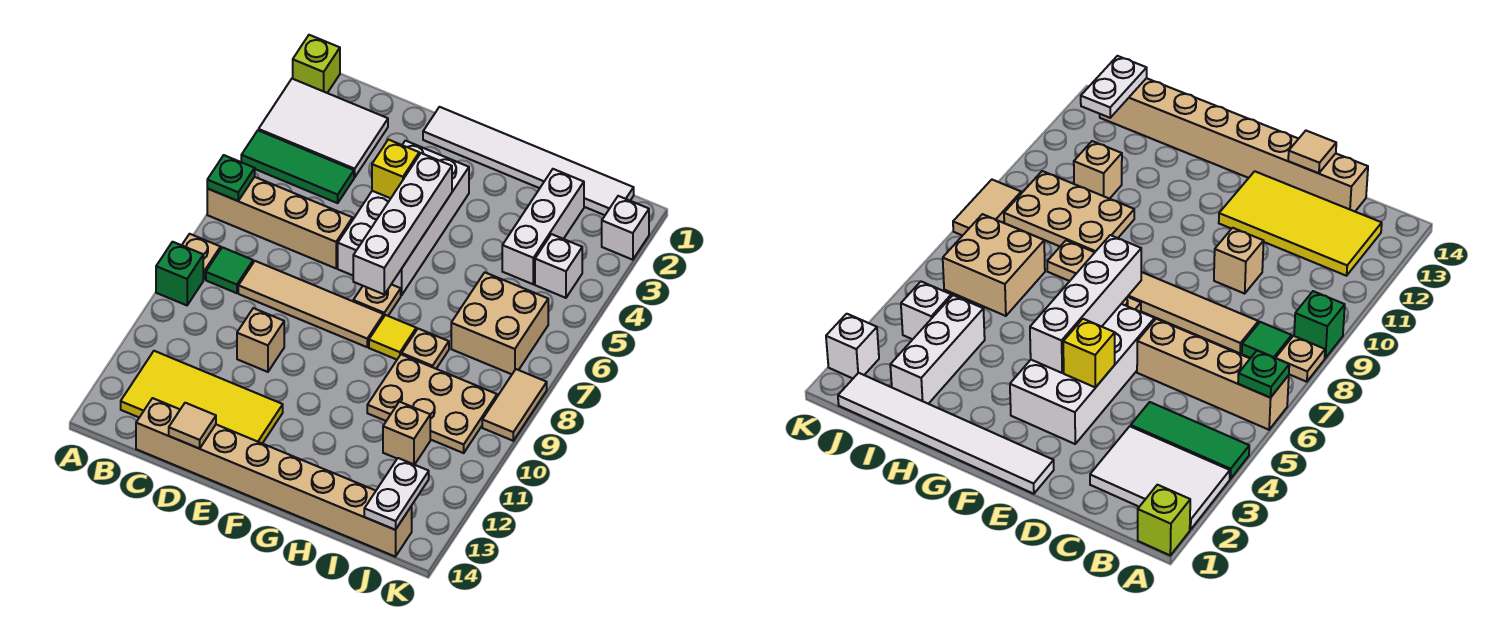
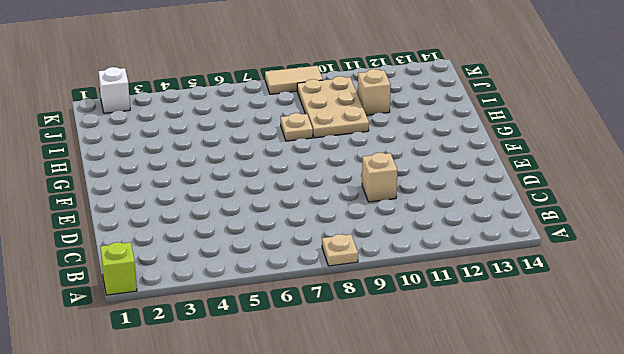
none -> white tile A2:C3 level 1
none -> green tile A4:C4 level 1
none -> tan brick A6:D6 level 1

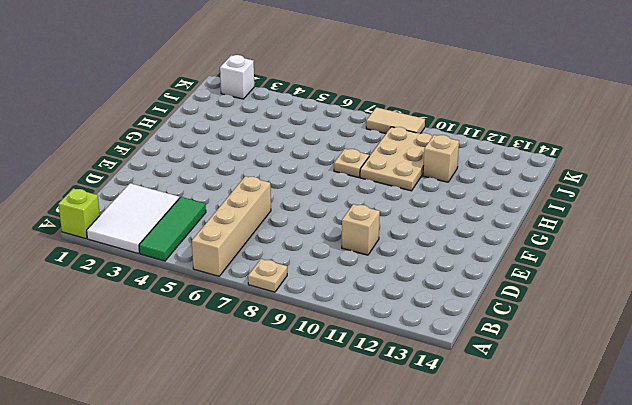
none -> green brick A9 level 1
none -> green tile B8 level 1
none -> yellow tile B12:E13 level 1

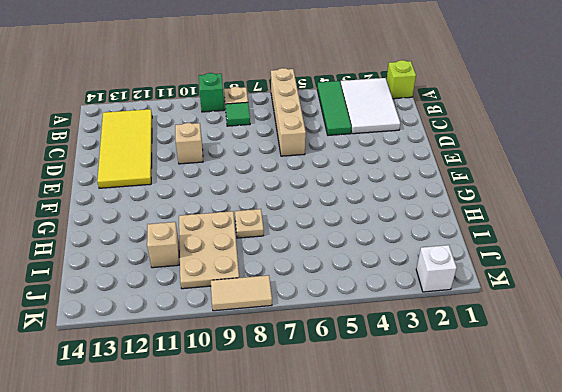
none -> tan tile C8:F8 level 1
none -> tan brick C14:J14 level 1
none -> white tile E1:J1 level 1

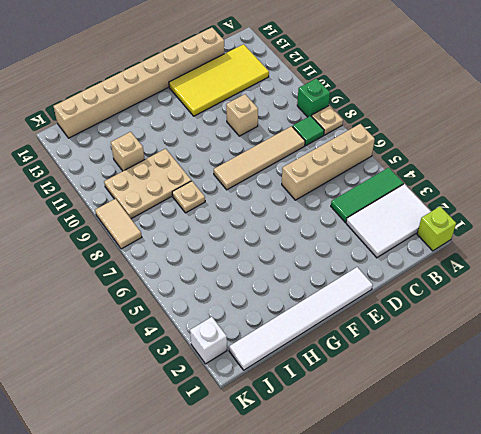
none -> white brick E3:F6 level 1
none -> tan plate F7 level 1
none -> yellow tile G8 level 1

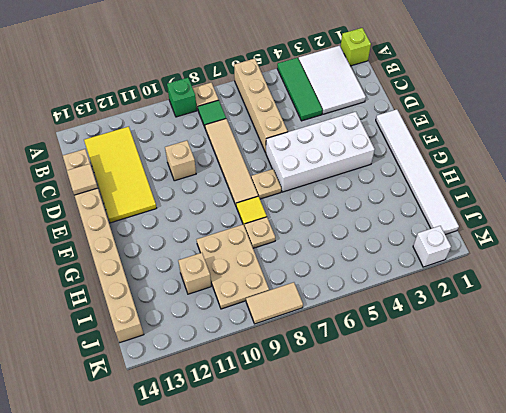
none -> white brick I2:I4 level 1
none -> tan brick I6:J7 level 1
none -> white brick J4 level 1

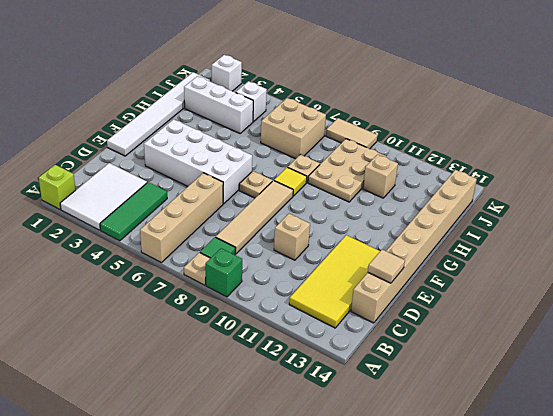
none -> green plate A6 level 2
none -> yellow brick E4 level 2
none -> white brick F4:F7 level 2

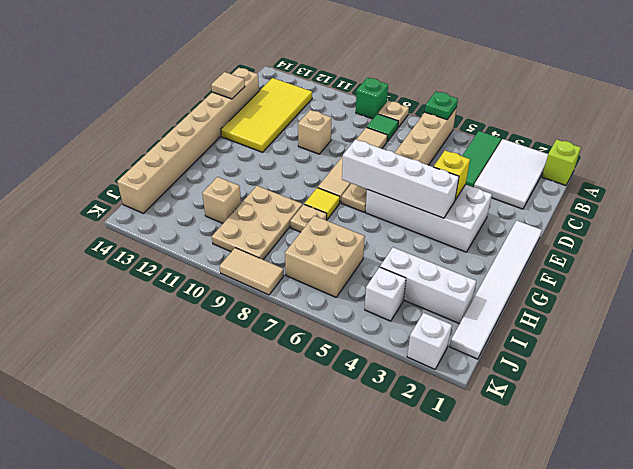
none -> white plate J13:J14 level 2

